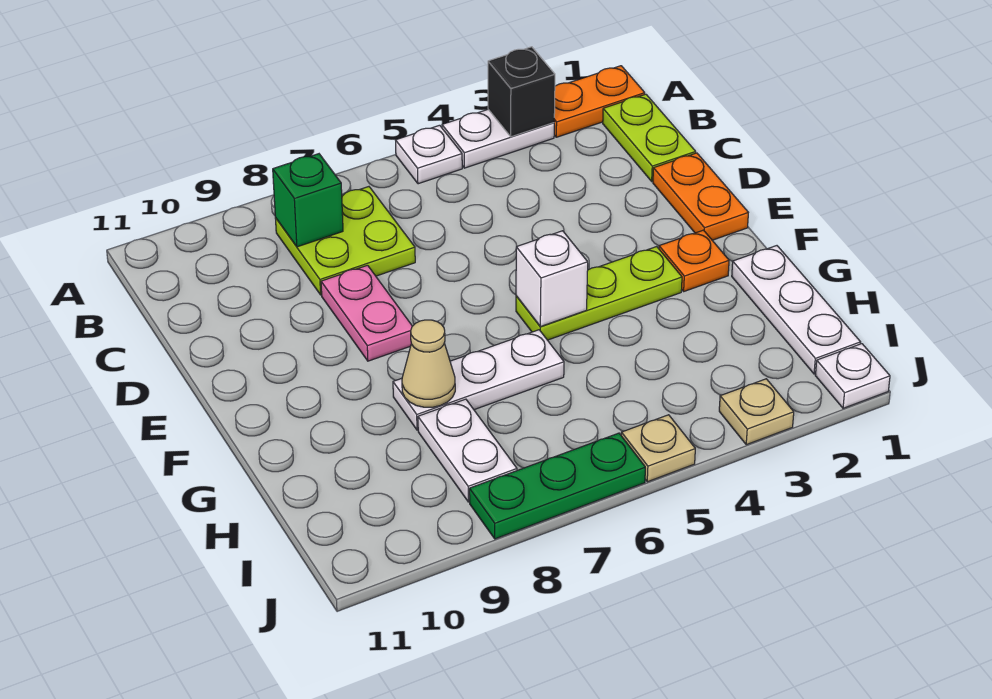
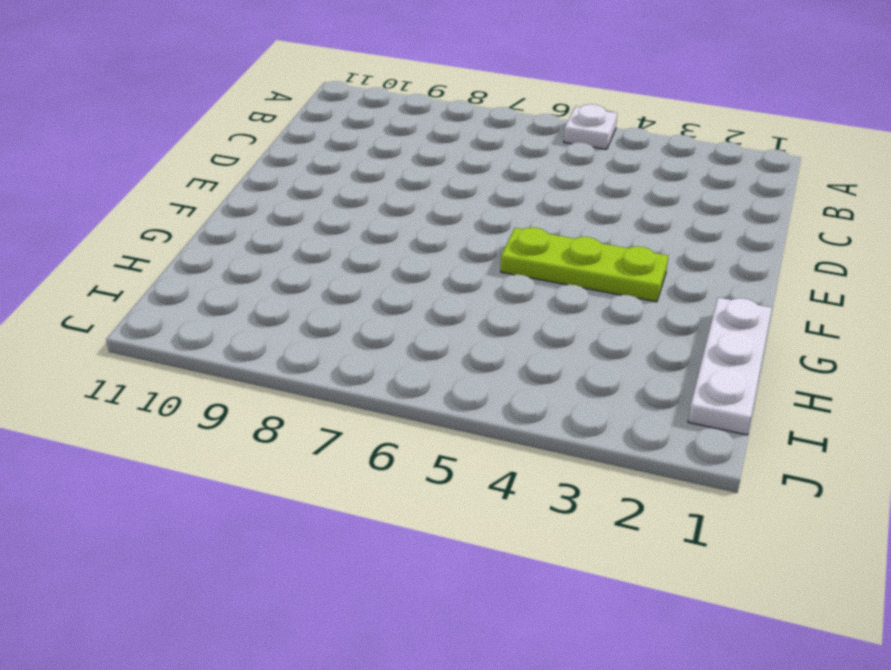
none -> orange plate A1:A2 level 1
none -> white plate A3:A4 level 1
none -> lime plate B1:C1 level 1

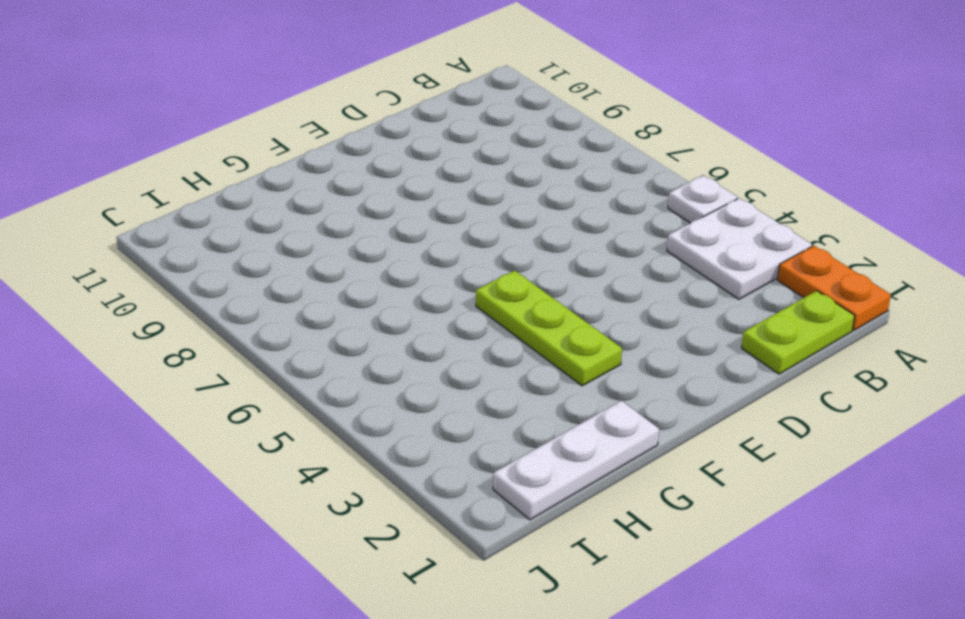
white plate A3:B4 level 1 -> white plate A3:A4 level 1
none -> lime plate B7:C8 level 1
none -> orange plate D1:E1 level 1
none -> pink plate D8:E8 level 1

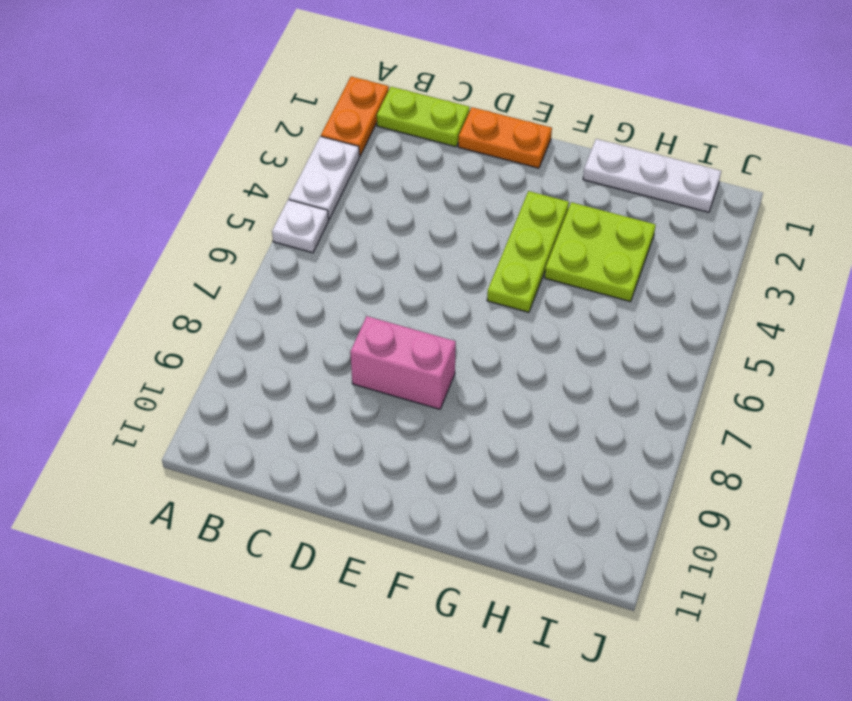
pink brick D8:E8 level 1 -> pink plate D8:E8 level 1
lime plate G3:H4 level 1 -> lime plate B7:C8 level 1
none -> orange plate F2 level 1
none -> white plate G6:G8 level 1
none -> white plate H8:I8 level 1

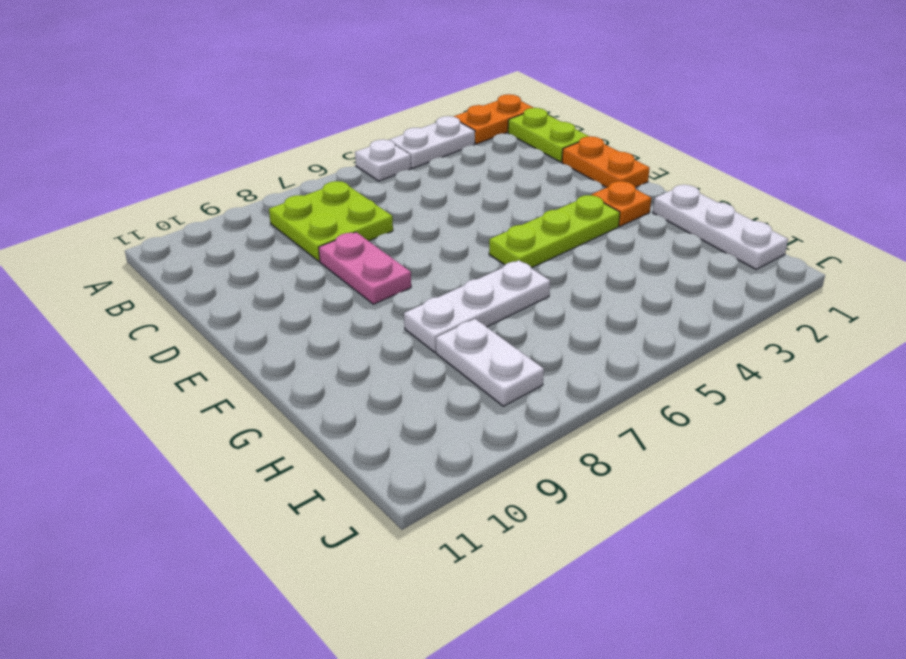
none -> white plate J1 level 1
none -> tan plate J3 level 1
none -> tan plate J5 level 1

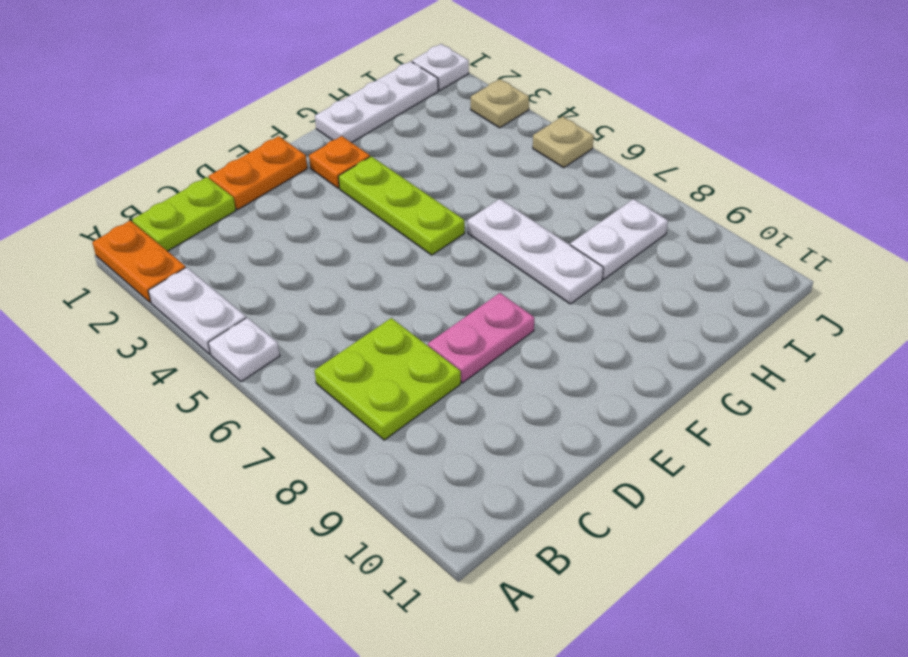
none -> green plate J6:J8 level 1
none -> black brick A3 level 2
none -> green brick B8 level 2

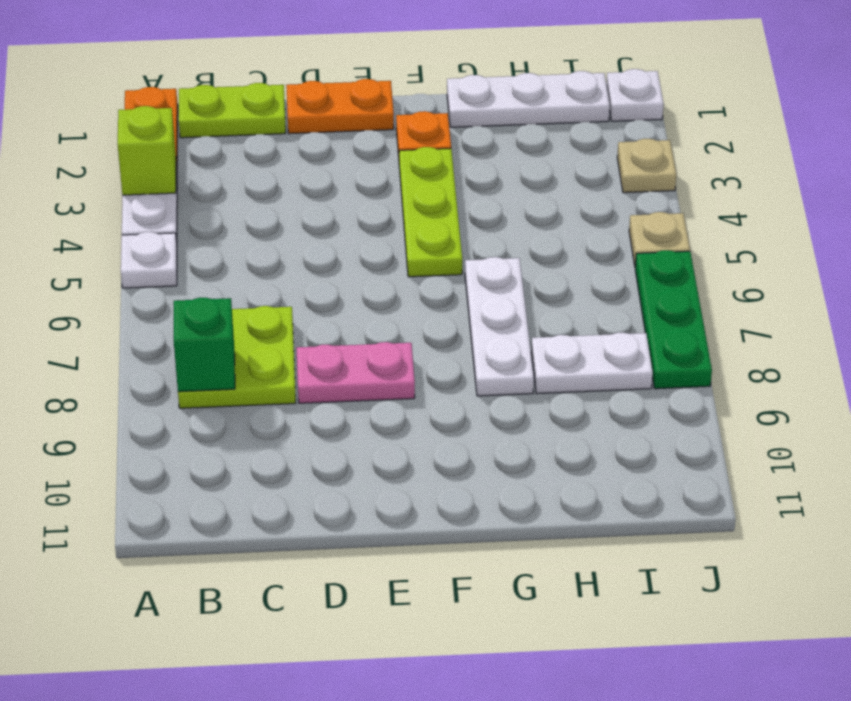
lime brick A3 level 2 -> black brick A3 level 2
none -> white brick F5 level 2
none -> tan cone G8 level 2

